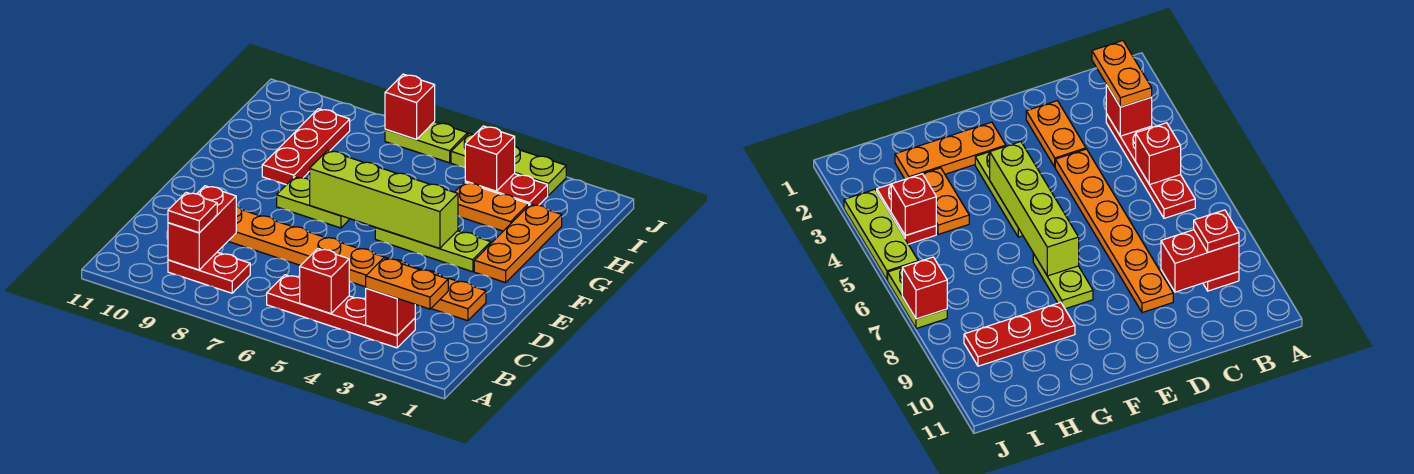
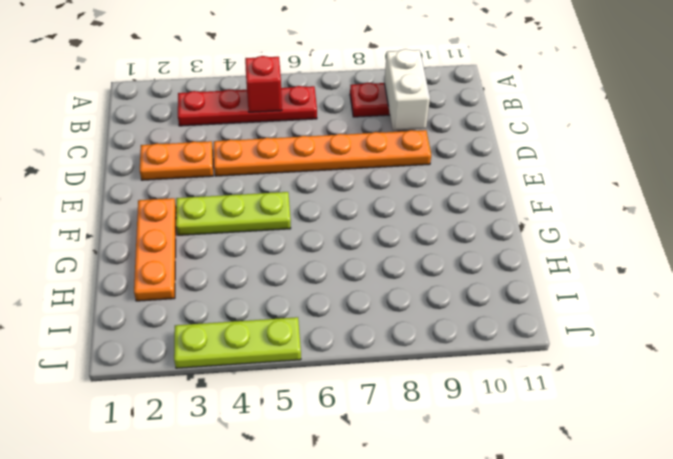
white brick B9:C9 level 2 -> red brick B9:C9 level 2
none -> lime plate F7:F8 level 1
none -> red plate G9:I9 level 1
none -> orange plate H3:H4 level 1

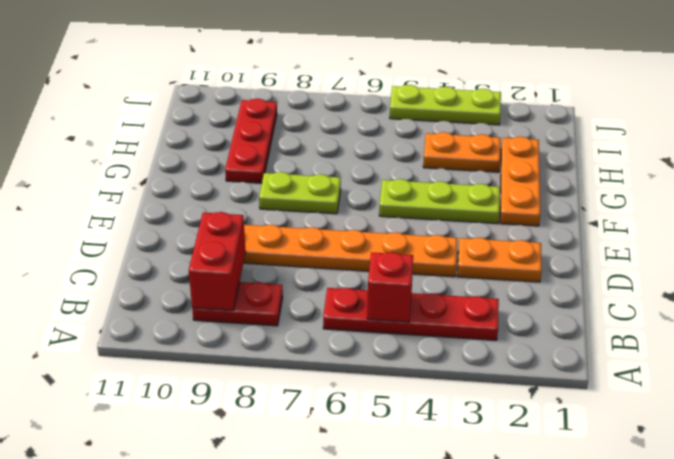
none -> red plate I3:I4 level 1
none -> lime plate J6:J7 level 1
none -> red brick B3 level 2

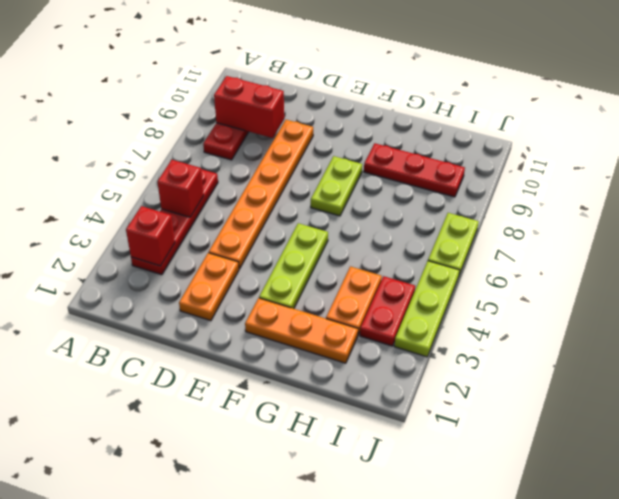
none -> lime brick F4:F7 level 2
none -> red brick I4 level 2
none -> red brick J7 level 2

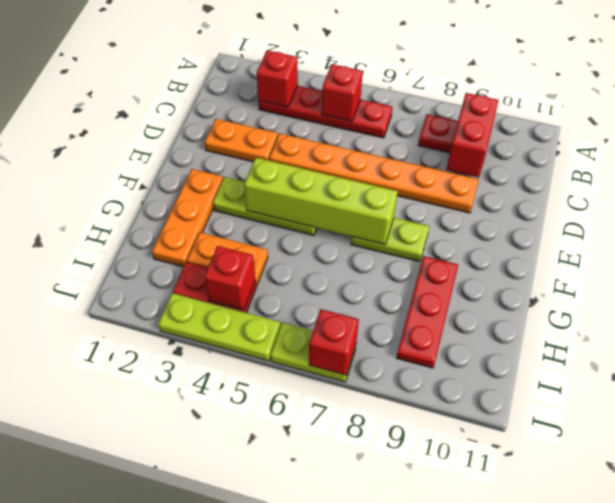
none -> orange plate B2:B3 level 3
none -> red plate B9 level 3

